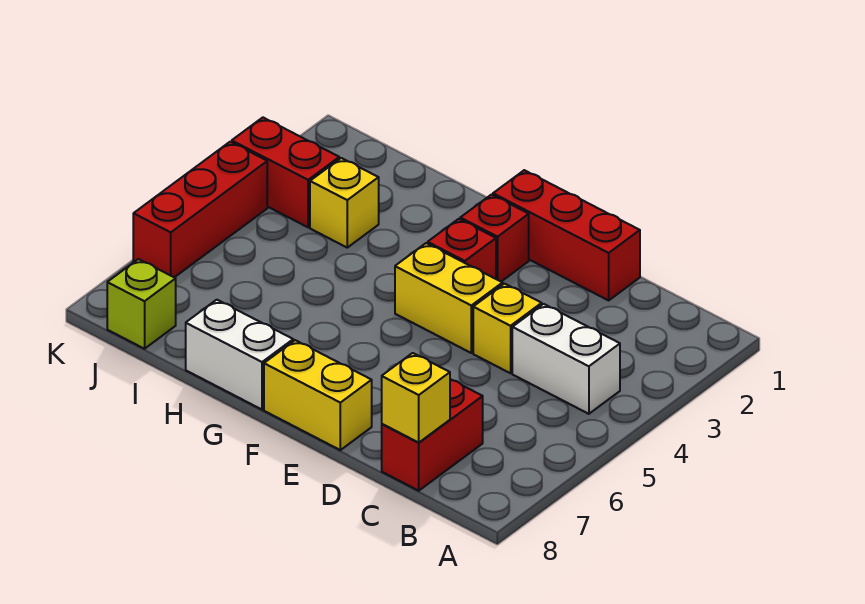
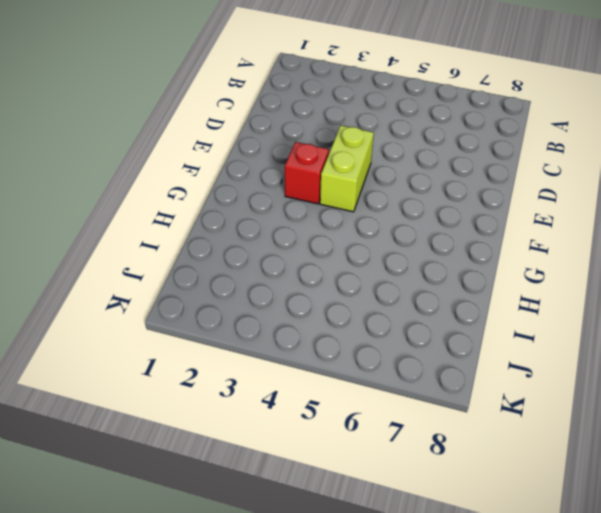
lime brick E4:F4 level 1 -> yellow brick E4:F4 level 1
none -> white brick B4:C4 level 1
none -> red brick C7:C8 level 1
none -> red brick D1:F1 level 1

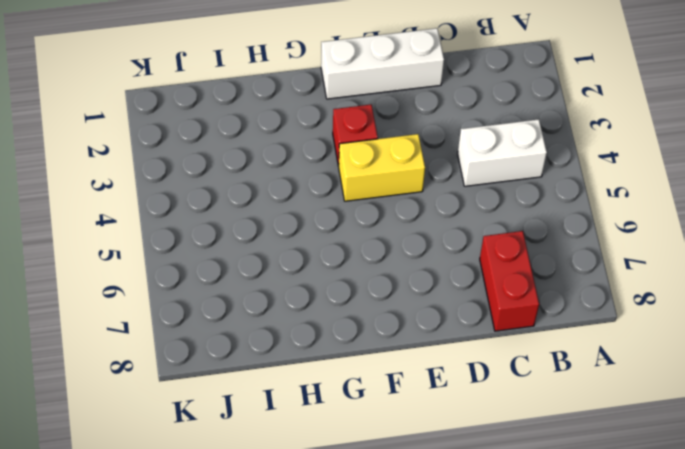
white brick D1:F1 level 1 -> red brick D1:F1 level 1
none -> yellow brick D4 level 1
none -> yellow brick E8:F8 level 1
none -> red brick F2 level 1

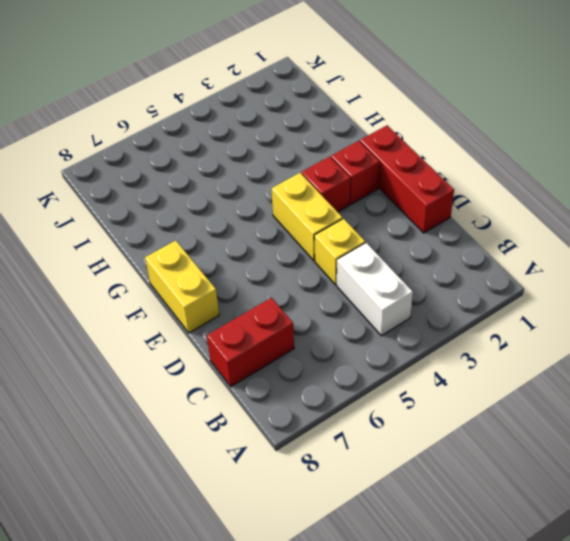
none -> white brick G8:H8 level 1
none -> yellow brick I3 level 1
none -> red brick J3:K3 level 1

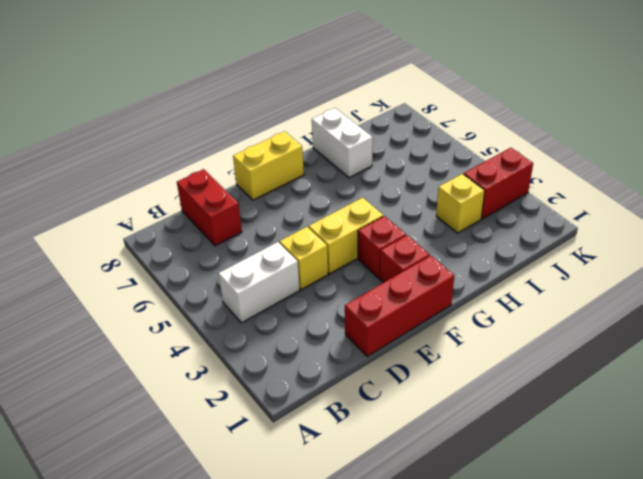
white brick H7:H8 level 1 -> white brick G8:H8 level 1
none -> lime brick J8 level 1
none -> red brick K4:K6 level 1
none -> yellow brick C8 level 2

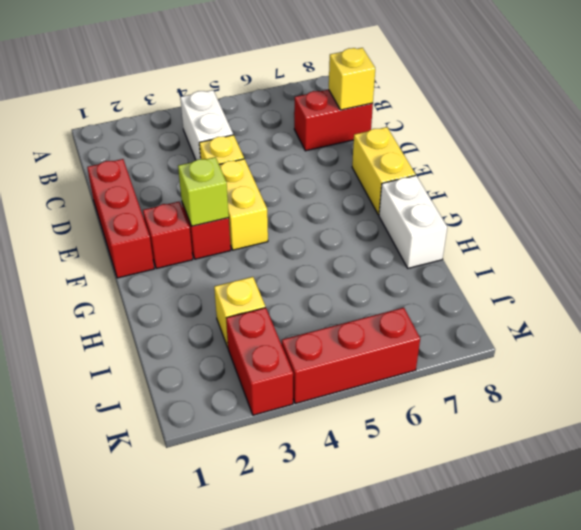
lime brick F3 level 2 -> lime brick J8 level 1

